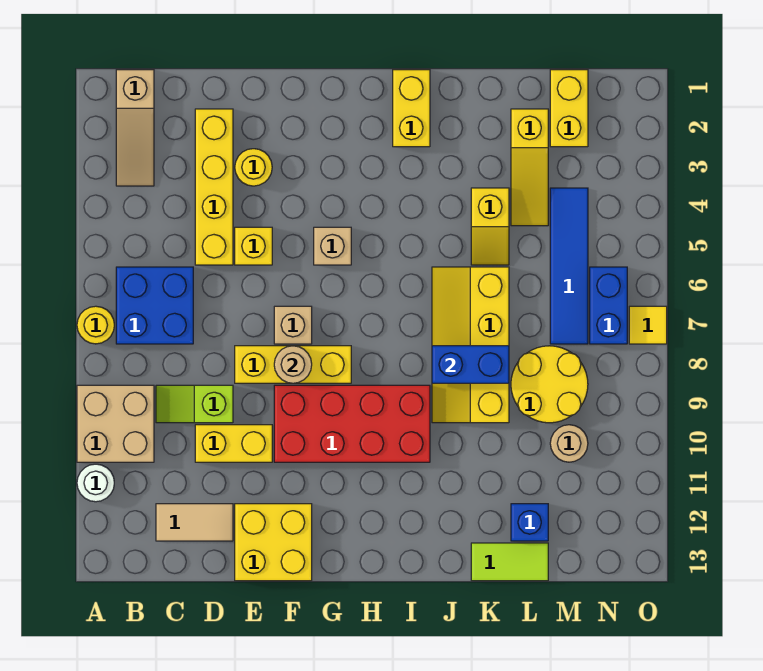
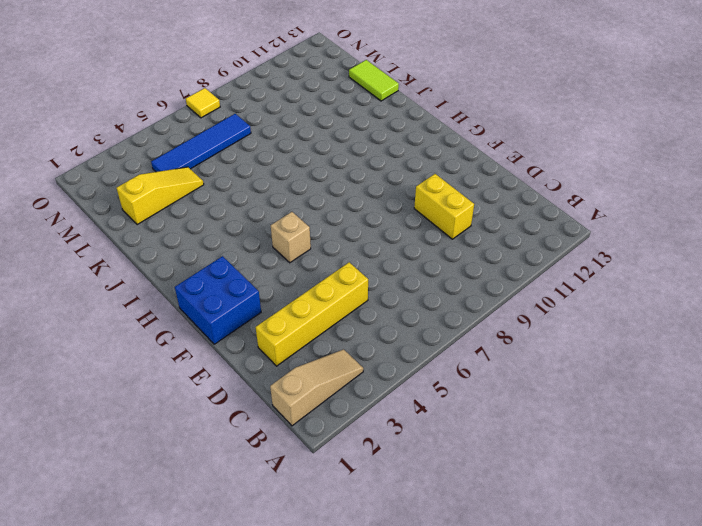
blue brick F1:G2 level 1 -> blue brick B6:C7 level 1
none -> yellow round brick A7 level 1
none -> tan brick A9:B10 level 1
none -> white round brick A11 level 1
none -> lime slope C9:D9 level 1 top D

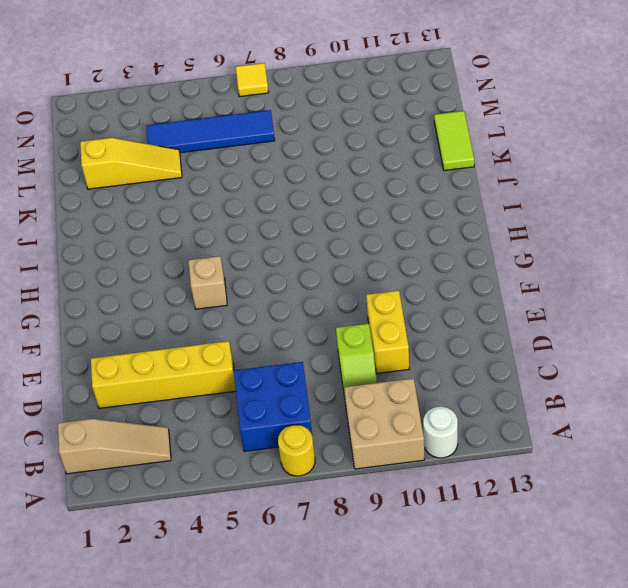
none -> tan tile C12:D12 level 1
none -> yellow round brick E3 level 1
none -> yellow brick E5 level 1
none -> yellow brick E8:G8 level 1

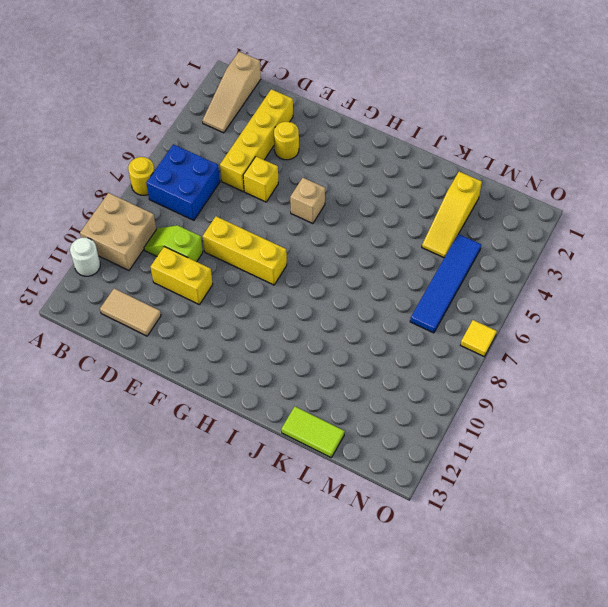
none -> yellow brick E12:F13 level 1
none -> tan brick F7 level 1
none -> red brick F9:I10 level 1
none -> yellow brick I1:I2 level 1

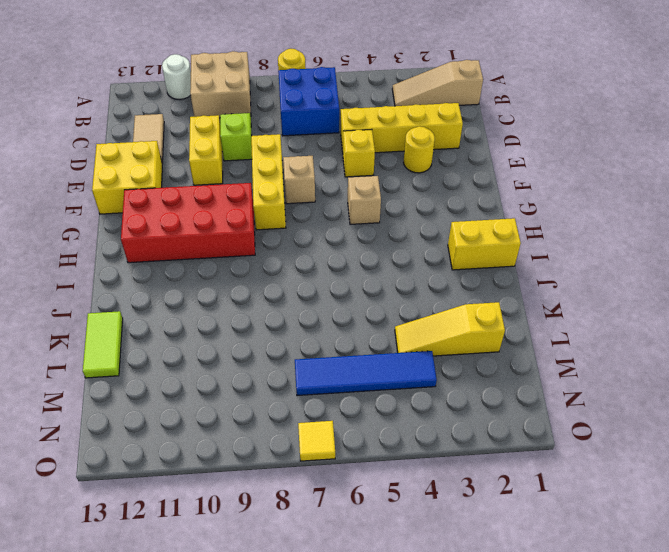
red brick G9:H12 level 1 -> red brick F9:I10 level 1
none -> yellow slope J6:K9 level 1 top K
none -> yellow slope K4:K5 level 1 top 4
none -> yellow round brick L8:M9 level 1
none -> blue brick L12 level 1

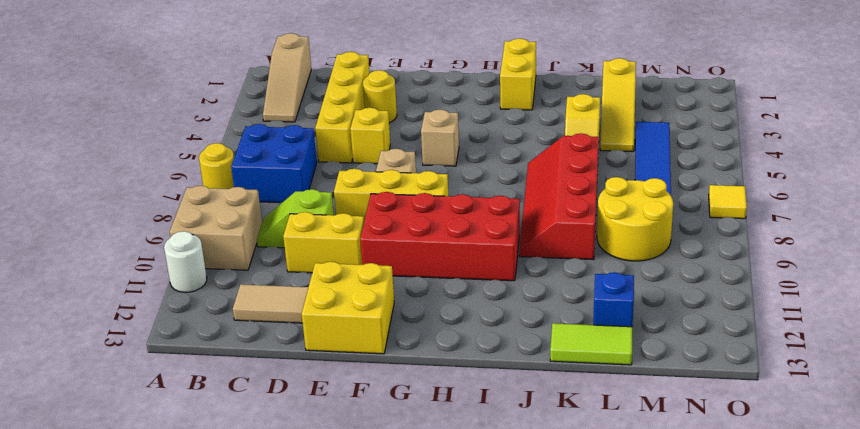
red slope J6:K9 level 1 top K -> yellow slope J6:K9 level 1 top K
none -> yellow brick M1:M2 level 1
none -> tan round brick M10 level 1
none -> blue brick N6:N7 level 1
none -> tan round brick F8 level 2

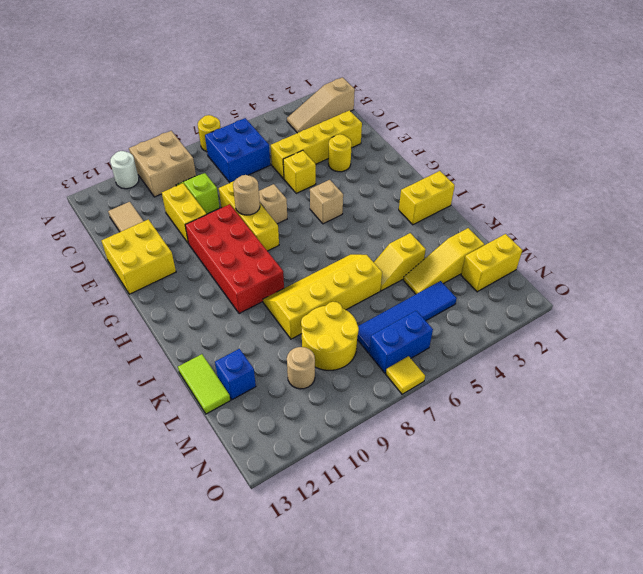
none -> blue brick J8:K8 level 2

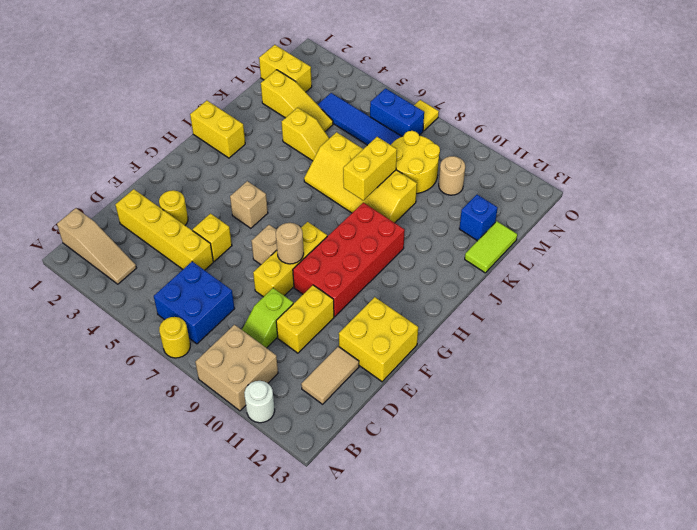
yellow brick J8:K8 level 2 -> blue brick J8:K8 level 2

